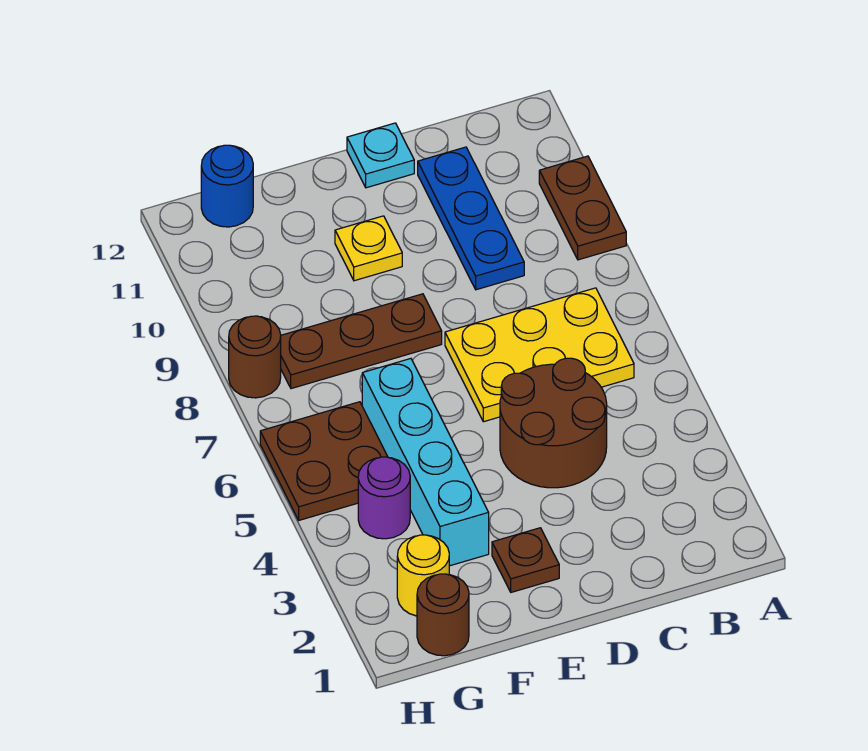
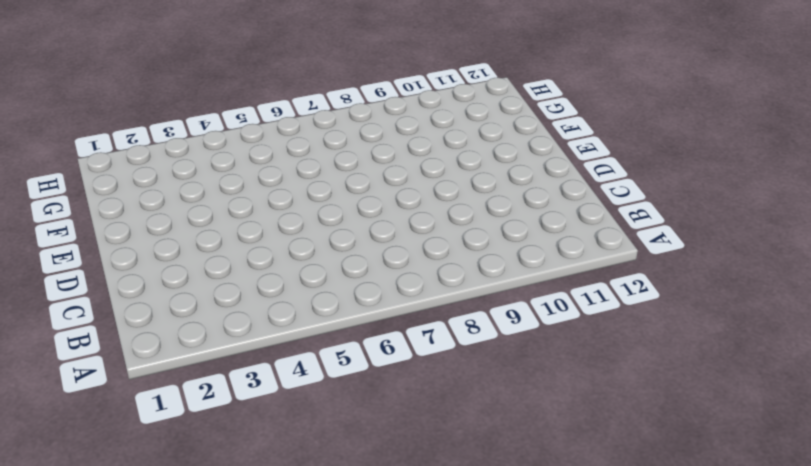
none -> brown plate A9:A10 level 1
none -> yellow plate B6:D7 level 1
none -> brown round brick C4:D5 level 1

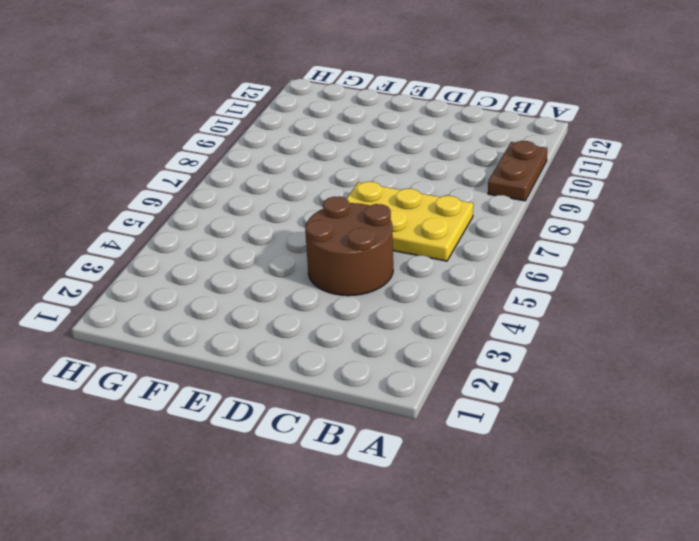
none -> blue plate C9:C11 level 1
none -> cyan plate D12 level 1
none -> brown plate E2 level 1

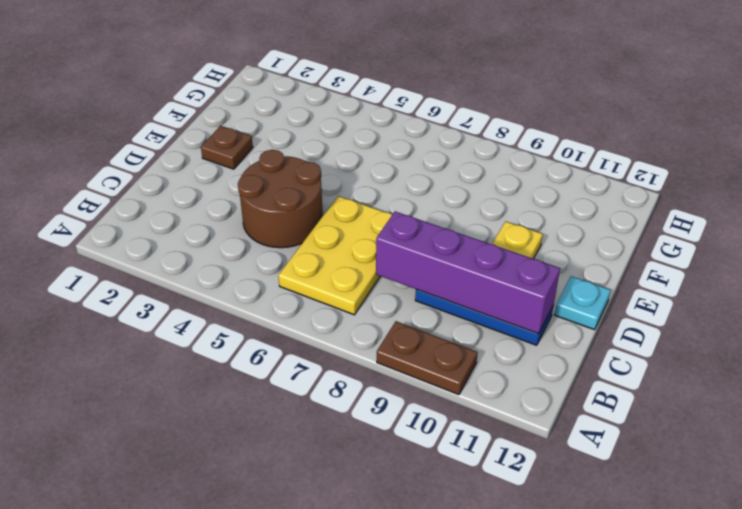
purple brick C8:C11 level 2 -> none
none -> brown plate E8:G8 level 1
none -> cyan brick F3:F6 level 1
none -> brown round brick G1 level 1

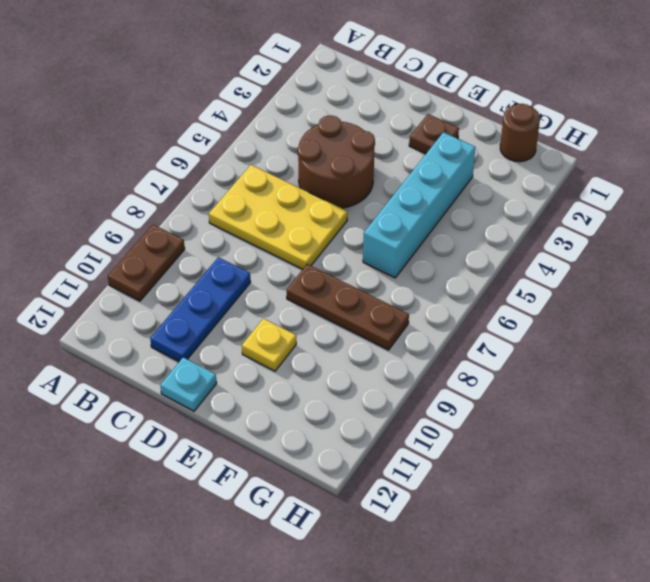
none -> yellow round brick G2 level 1
none -> purple round brick G4 level 1
none -> brown plate G5:H6 level 1

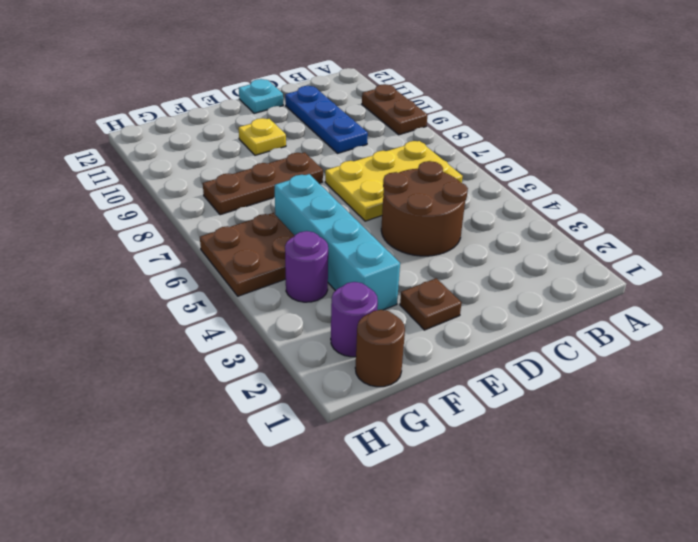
purple round brick G2 level 1 -> yellow round brick G2 level 1
none -> blue round brick G12 level 1
none -> brown round brick H8 level 1

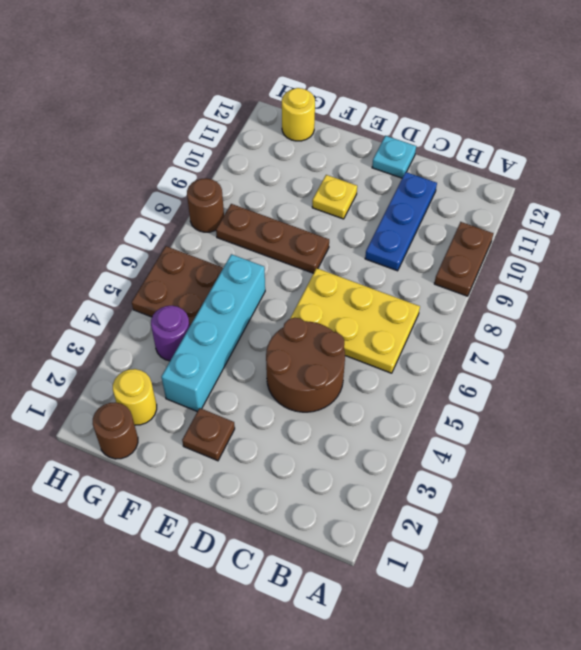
yellow round brick G12 level 1 -> blue round brick G12 level 1

